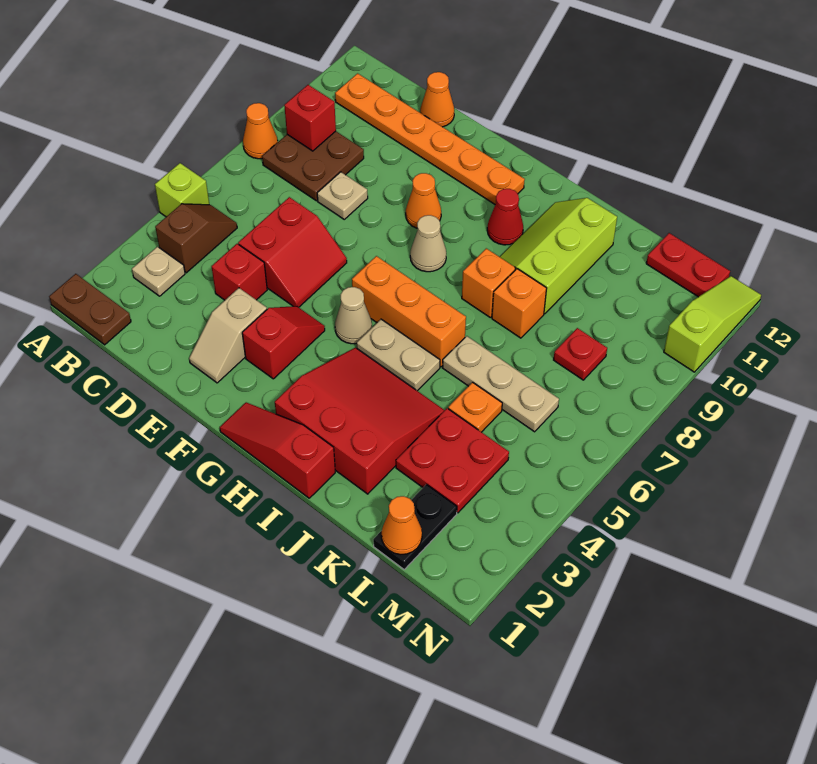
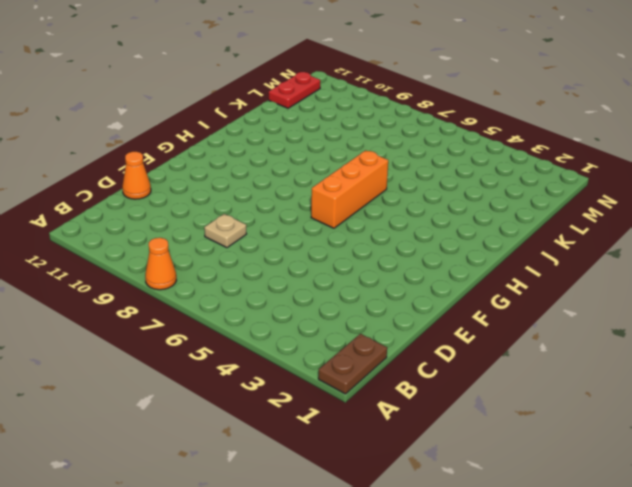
none -> lime brick A5 level 1
none -> tan plate B3 level 1
none -> brown slope B4:B5 level 1 top 4
none -> brown plate B8:C9 level 1

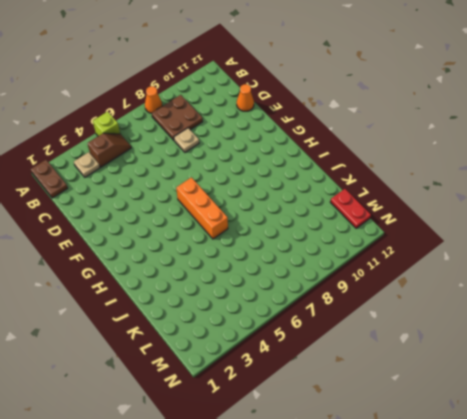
none -> orange plate B11:G11 level 1
none -> red brick D4 level 1
none -> red slope D5:E6 level 1 top D
none -> tan slope E2:E3 level 1 top 3

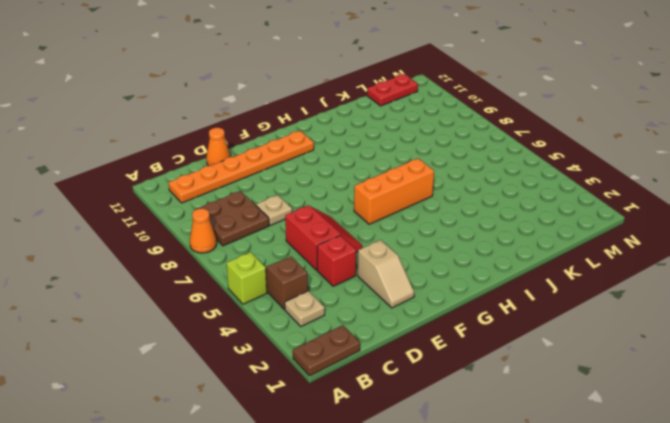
none -> red slope F3:F4 level 1 top 3
none -> orange cone F9 level 1
none -> red slope G1:I1 level 1 top I
none -> tan cone G5 level 1

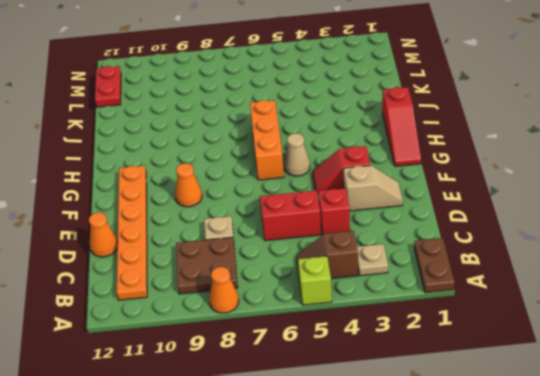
none -> tan cone G8 level 1
none -> red slope H2:J4 level 1 top 2
none -> tan plate H5:I5 level 1
none -> red cone H10 level 1

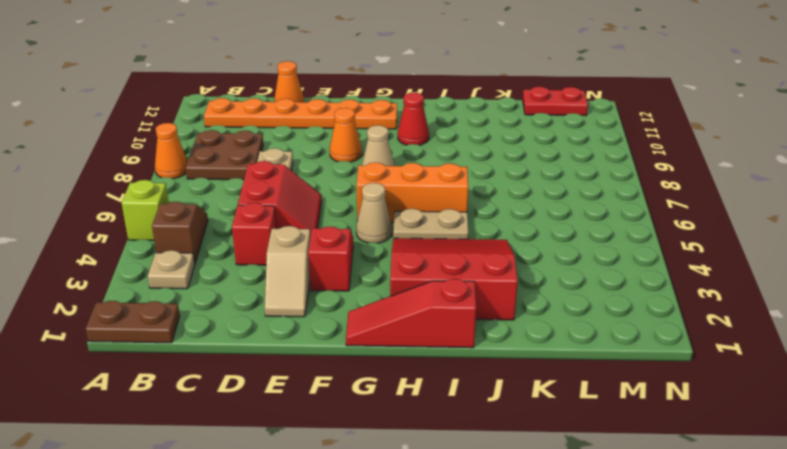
none -> orange brick I8 level 1
none -> lime slope I9:J11 level 1 top J
none -> tan plate J6:L6 level 1
none -> orange brick J8 level 1

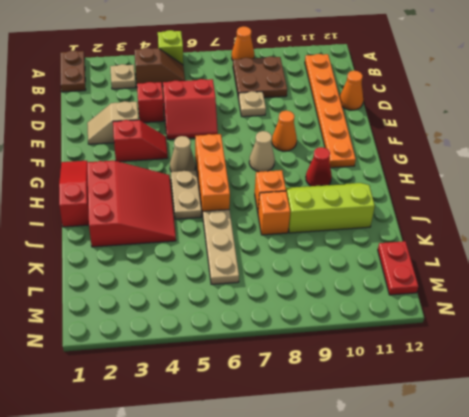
none -> red plate K3:L4 level 1
none -> orange plate K5 level 1
none -> black plate L1:L2 level 1
none -> red plate L8 level 1

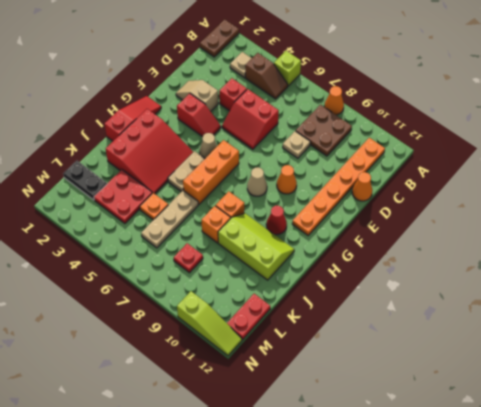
none -> red brick B9 level 2
none -> orange cone L1 level 2

